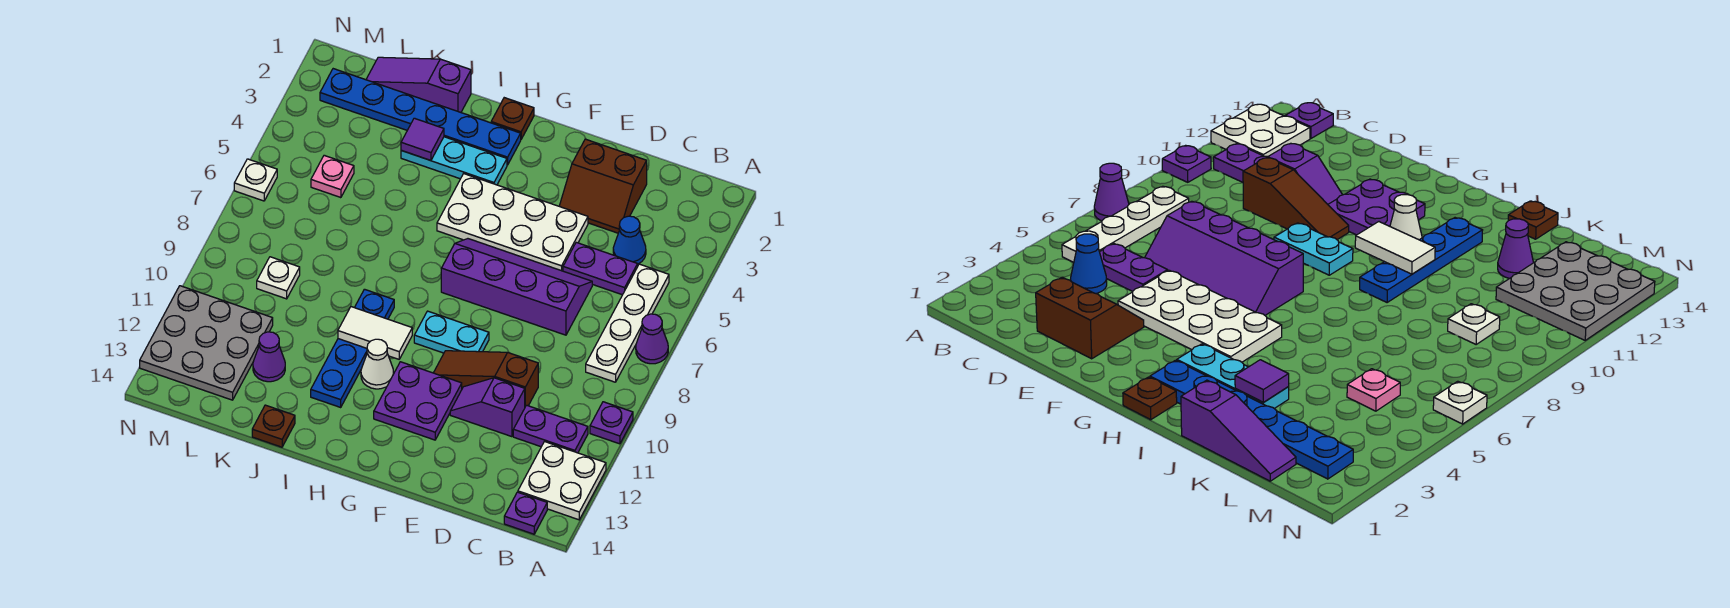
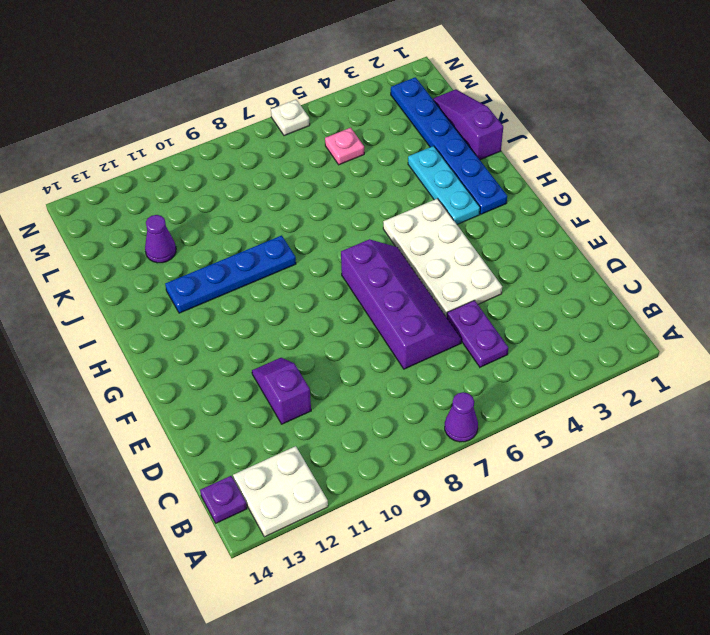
none -> purple plate A10 level 1
none -> white plate B5:B8 level 1
none -> purple plate B11:C11 level 1

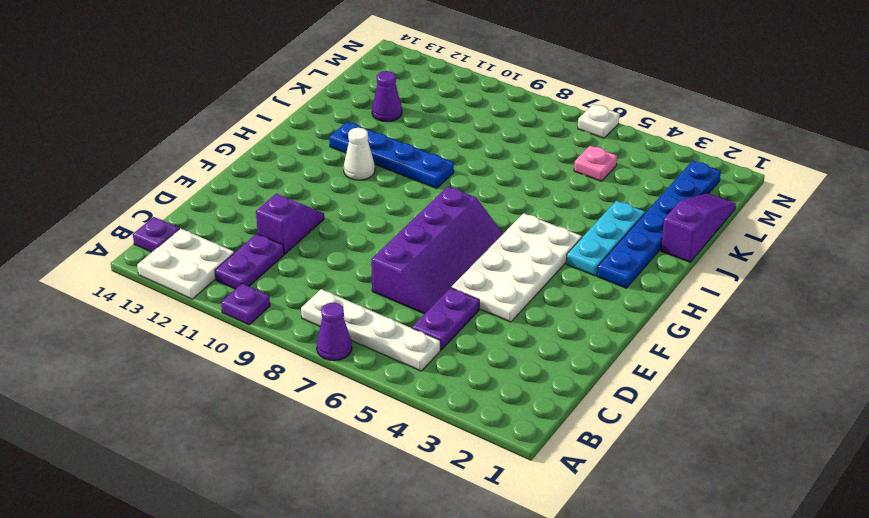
none -> blue cone C4 level 1
none -> brown slope D2:E3 level 1 top 2
none -> brown slope D10:F10 level 1 top D

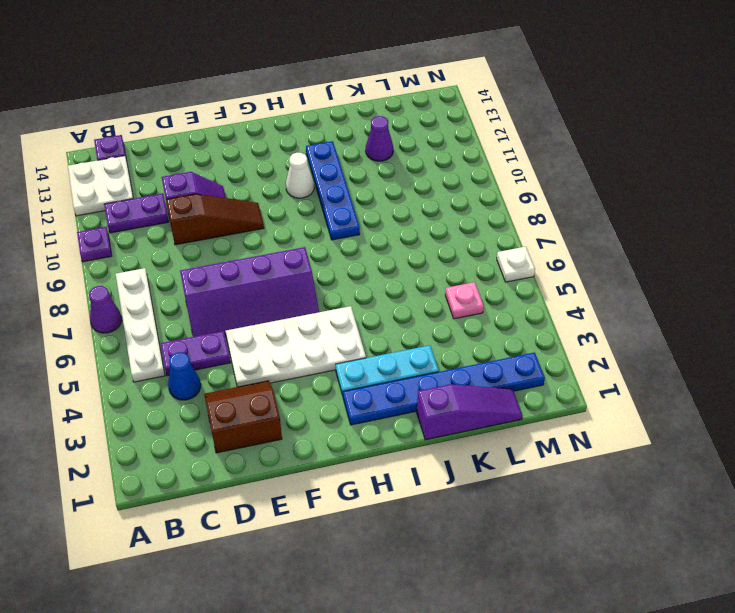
none -> cyan plate F9:G9 level 1
none -> purple plate F11:G12 level 1
none -> brown plate H1 level 1

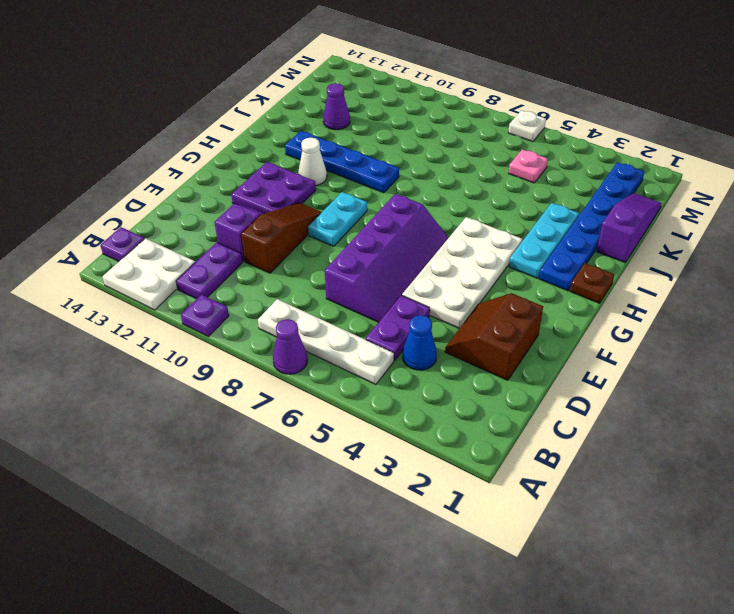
none -> brown plate J14 level 1
none -> white plate L9 level 1
none -> grey plate L11:N13 level 1

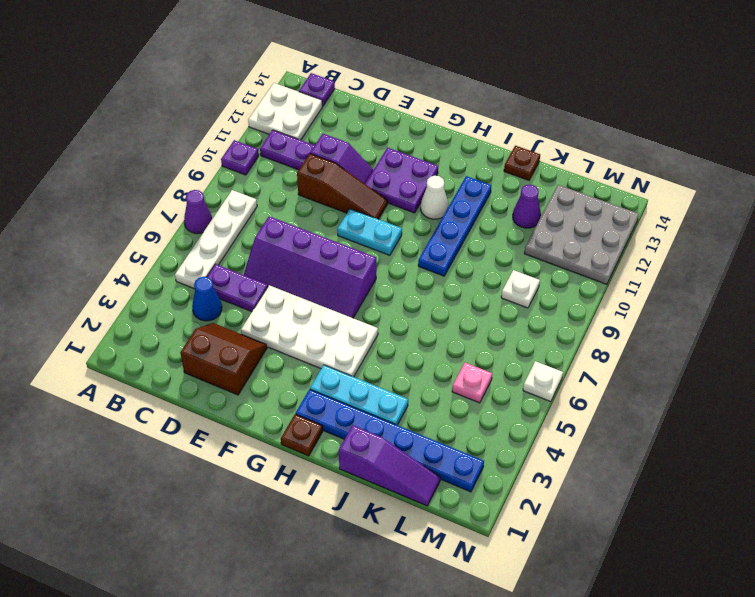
none -> white tile H10:I10 level 2
none -> purple tile J3 level 2

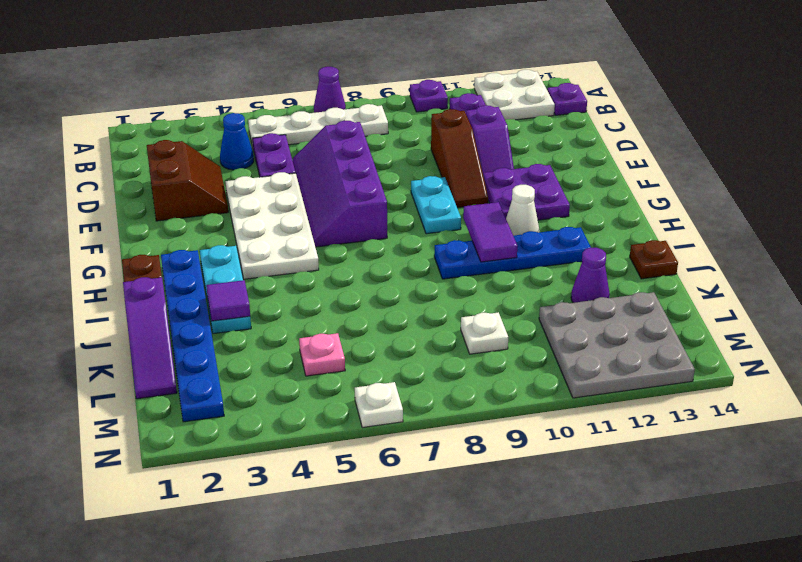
purple tile H10:I10 level 2 -> white tile H10:I10 level 2

